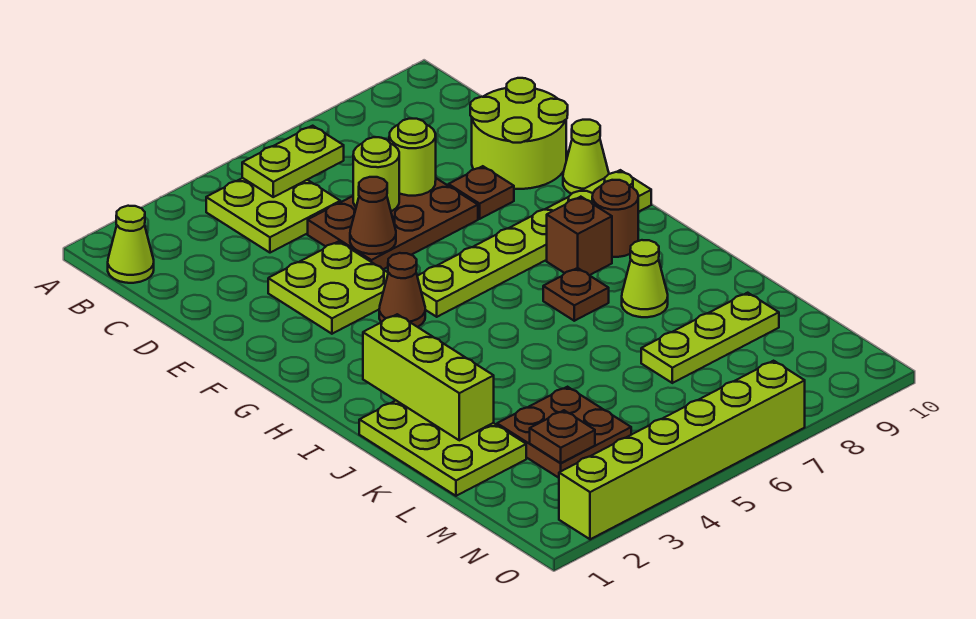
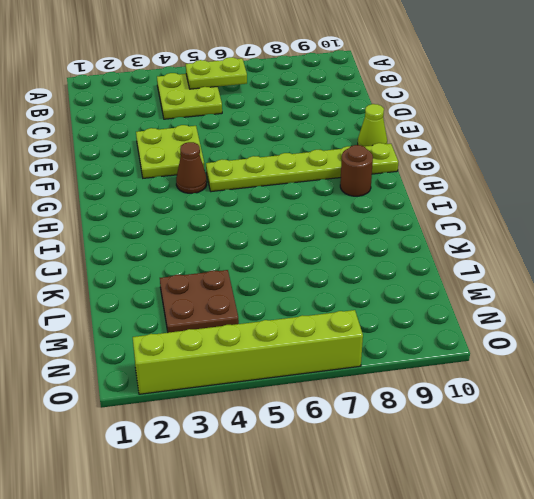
none -> lime cone B1 level 1
none -> brown plate D5:E7 level 1
none -> lime round brick D9:E10 level 1

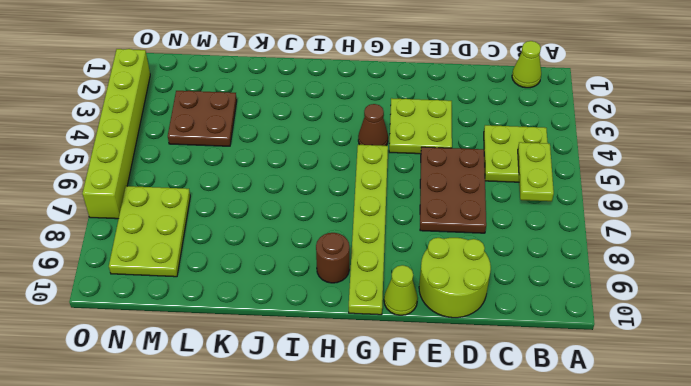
lime plate M7:N9 level 1 -> lime plate J1:L2 level 1
none -> brown plate E8 level 1
none -> brown brick H8 level 1
none -> brown plate I7 level 1

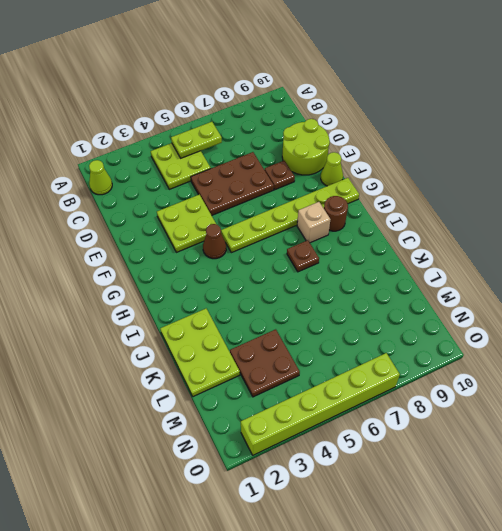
tan brick H8 level 1 -> brown brick H8 level 1
none -> lime cone J8 level 1
none -> lime plate L7:L9 level 1
none -> lime round brick D6 level 2

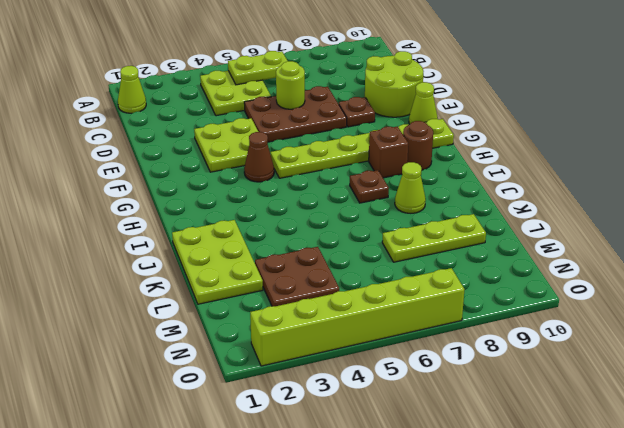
none -> lime round brick D7 level 2
none -> brown cone E5 level 2
none -> lime brick I2:K2 level 2

